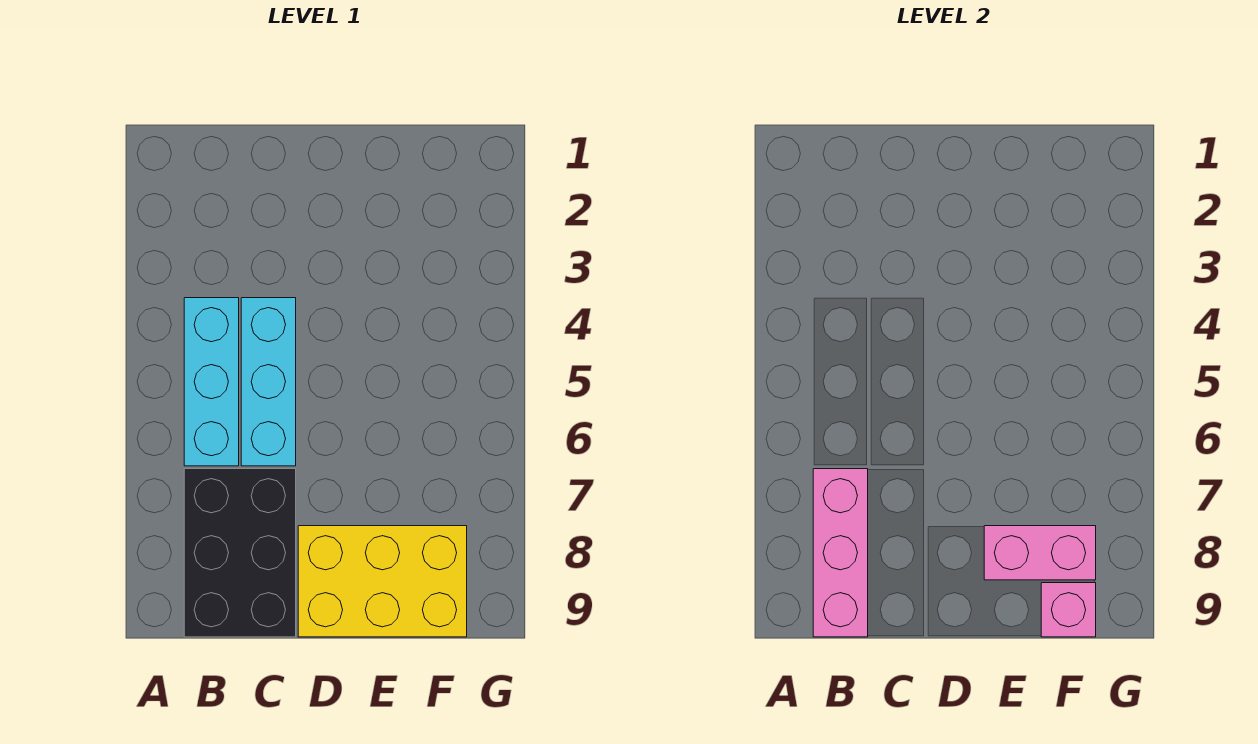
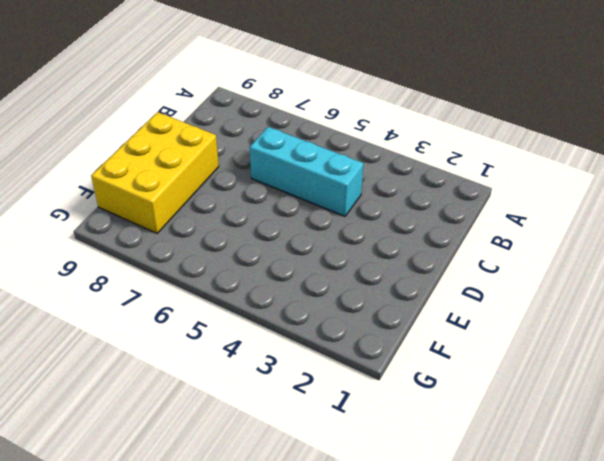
none -> cyan brick B4:B6 level 1
none -> black brick B7:C9 level 1

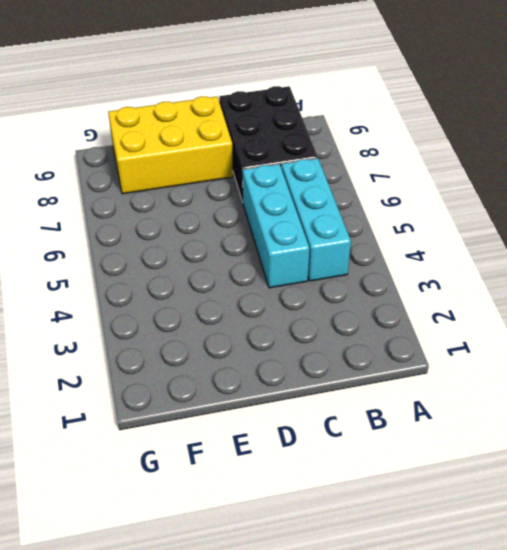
none -> pink brick B7:B9 level 2
none -> pink brick E8:F8 level 2

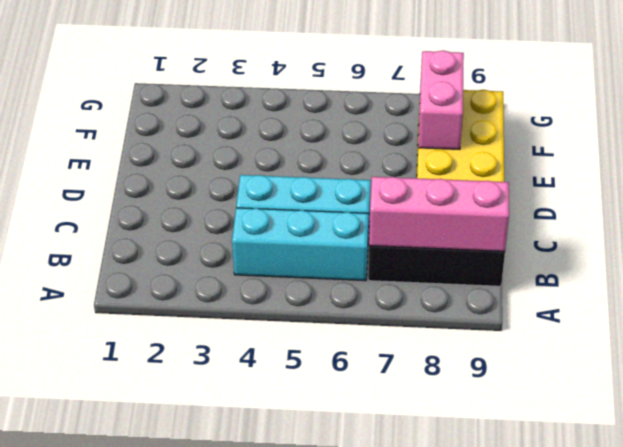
none -> pink brick F9 level 2

